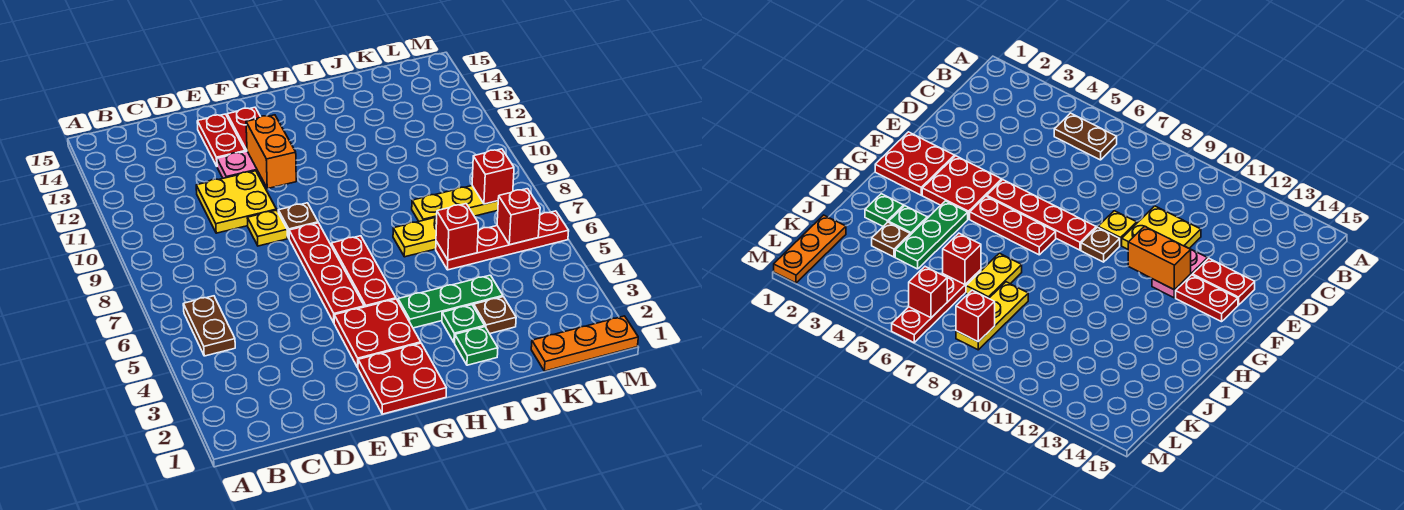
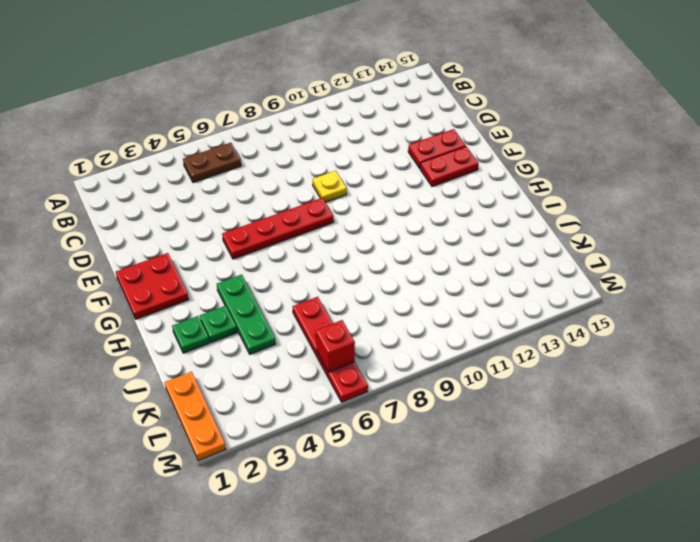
none -> yellow plate D10:E11 level 1
none -> pink plate E12:F12 level 1
none -> red plate F3:G4 level 1

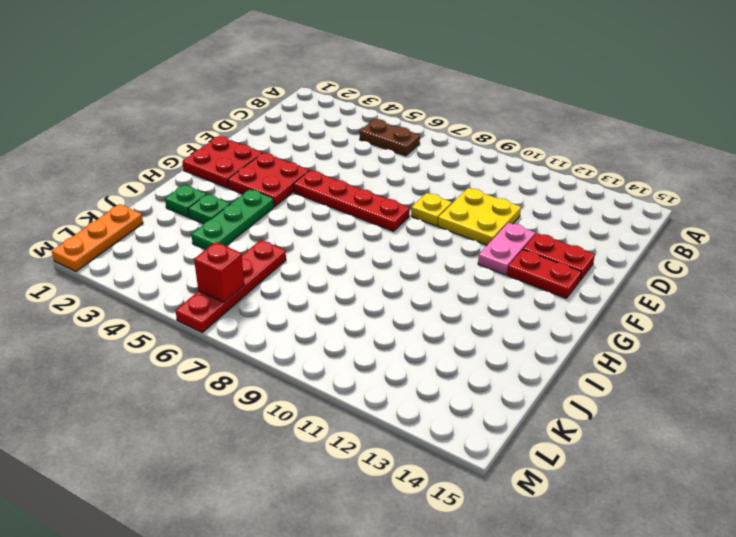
none -> brown plate F9 level 1
none -> red plate G5:G7 level 1
none -> yellow plate I7:J7 level 1

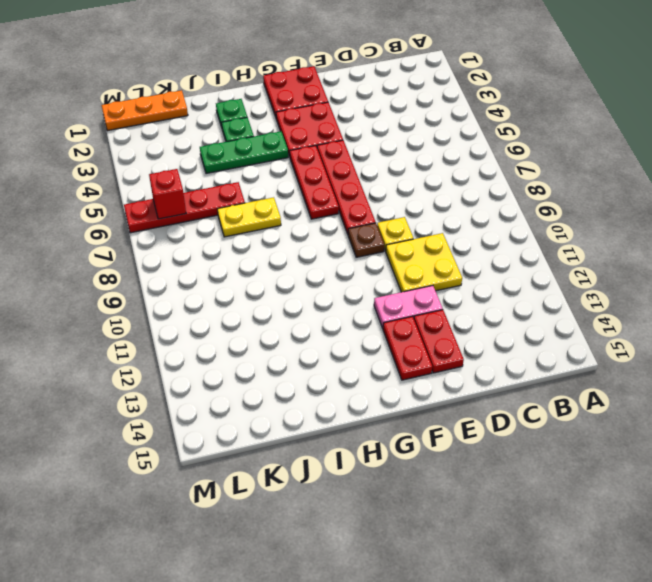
none -> brown plate B5:B6 level 1
none -> brown plate J3 level 1
none -> yellow plate J8:L8 level 1

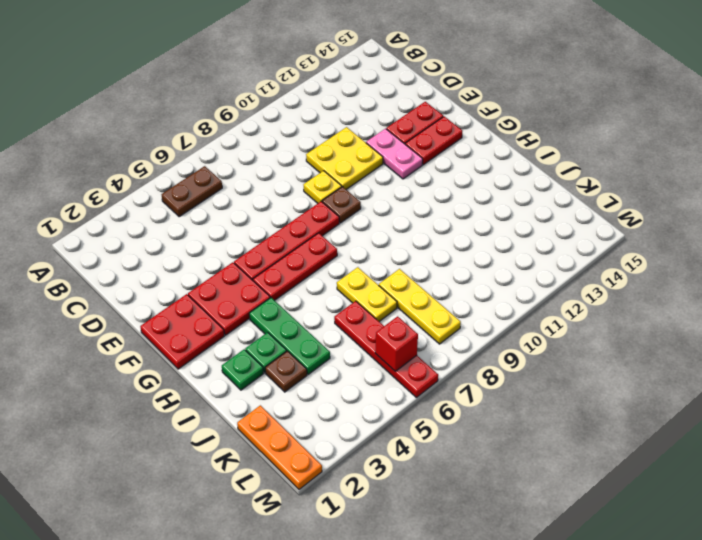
none -> orange brick F11:F12 level 2
none -> red brick J6 level 2
none -> red brick L8 level 2

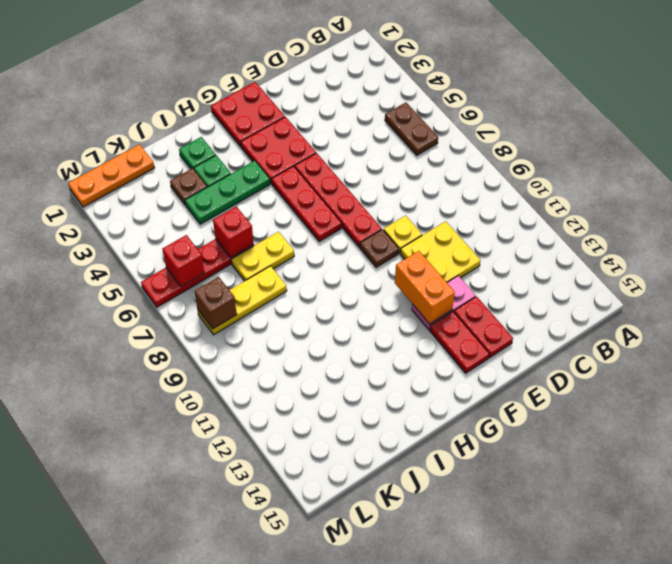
brown brick L8 level 2 -> red brick L8 level 2

